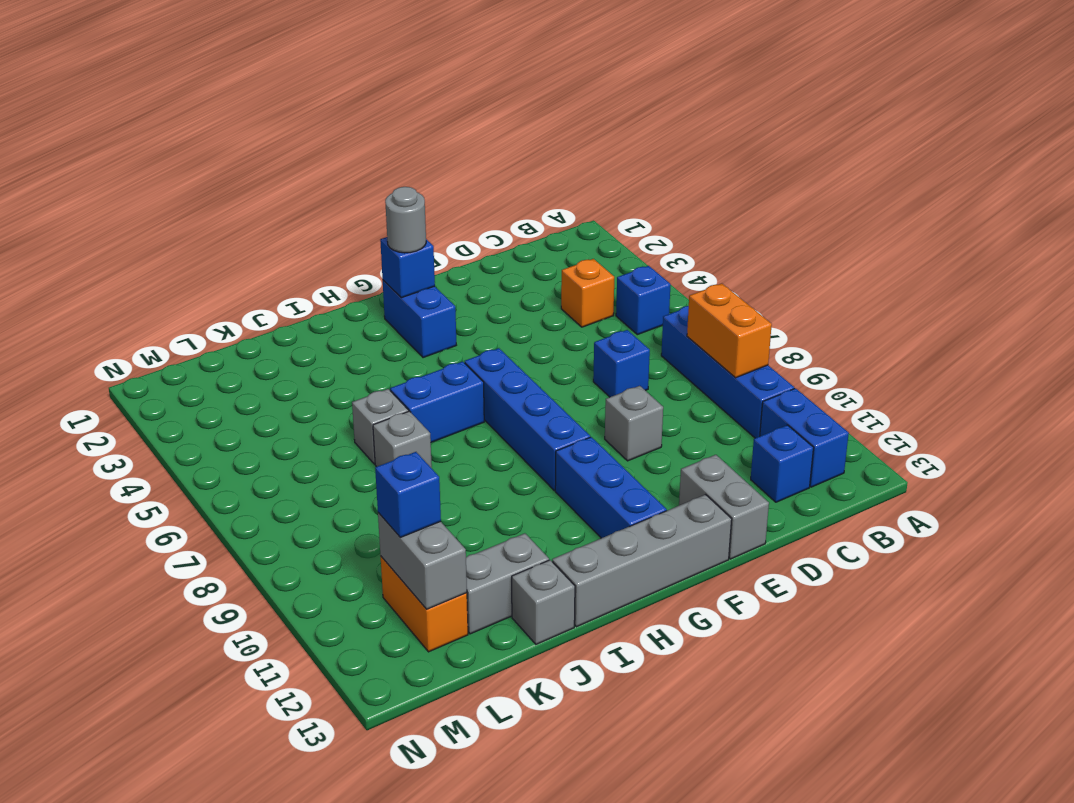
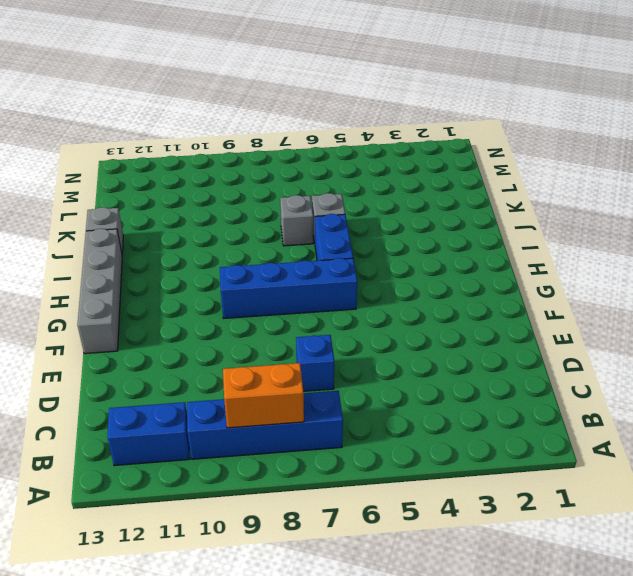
none -> blue brick B5 level 1
none -> orange brick C4 level 1
none -> blue brick C12 level 1

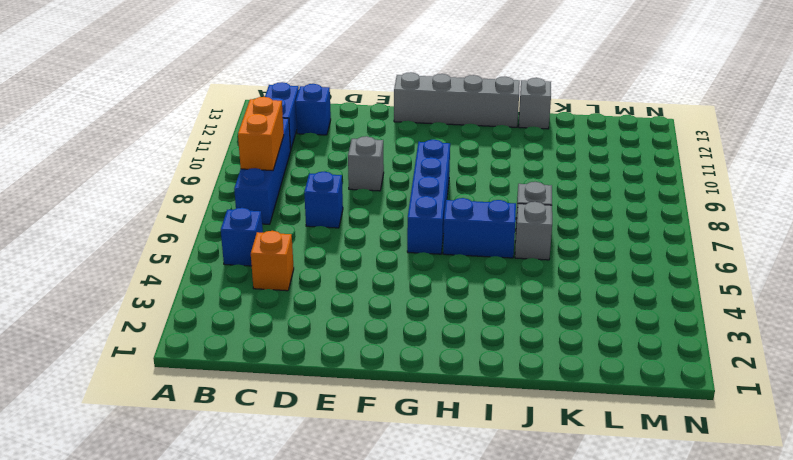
none -> grey brick E12:E13 level 1
none -> blue brick G2:G3 level 1
none -> blue brick G10:G12 level 1

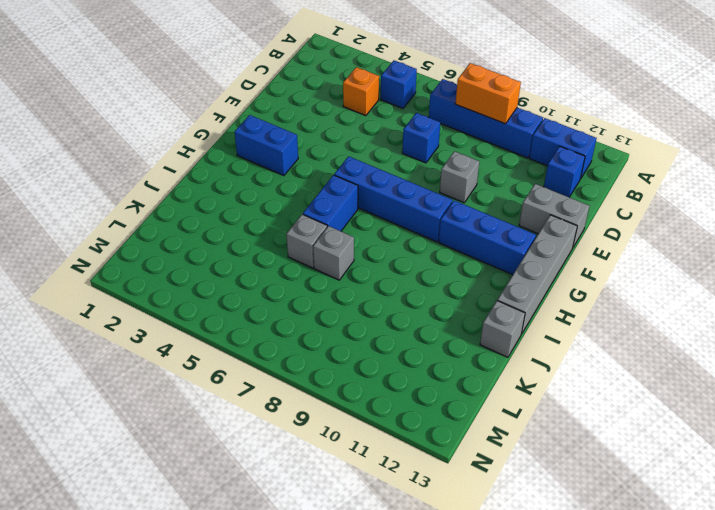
none -> grey brick J12:K12 level 1
none -> orange brick L11:L12 level 1
none -> blue brick G2 level 2

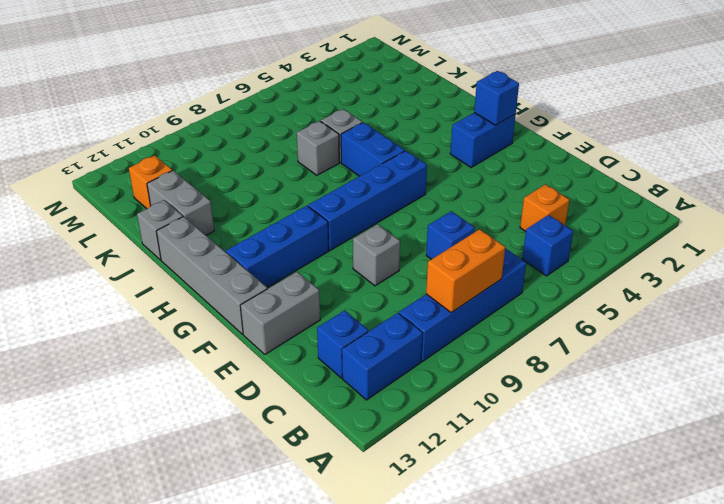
orange brick L12 level 1 -> orange brick L11:L12 level 1
none -> grey brick L11:L12 level 2
none -> grey round brick G2 level 3
none -> blue brick L11 level 3

